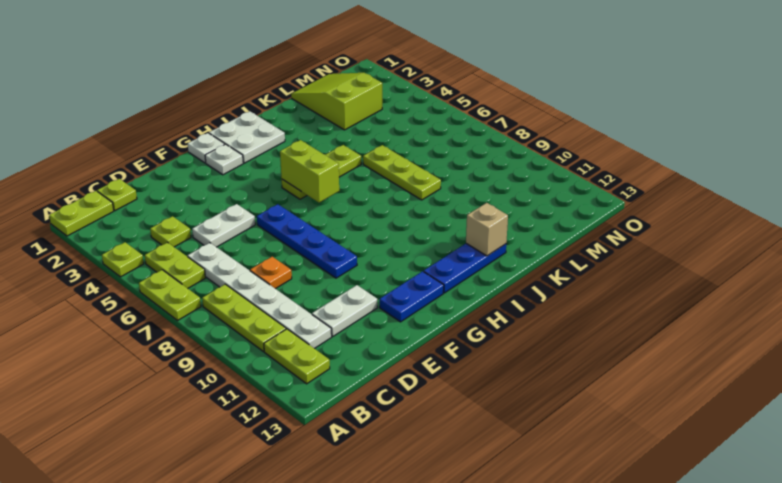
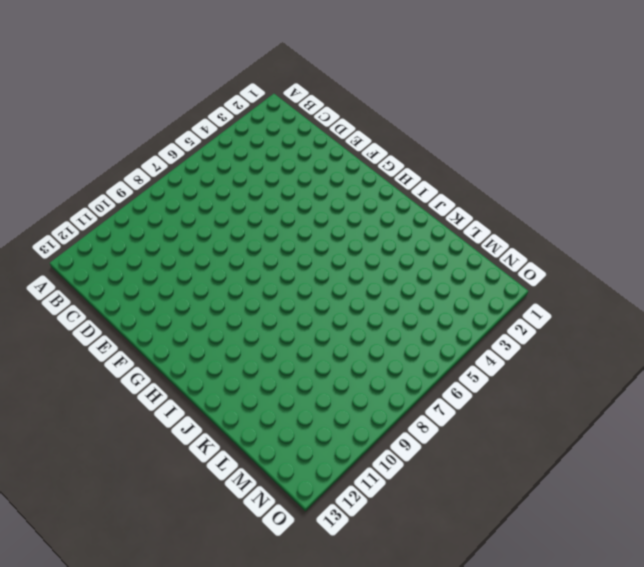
none -> lime plate A1:B1 level 1
none -> lime plate A4 level 1
none -> lime plate A6:A7 level 1

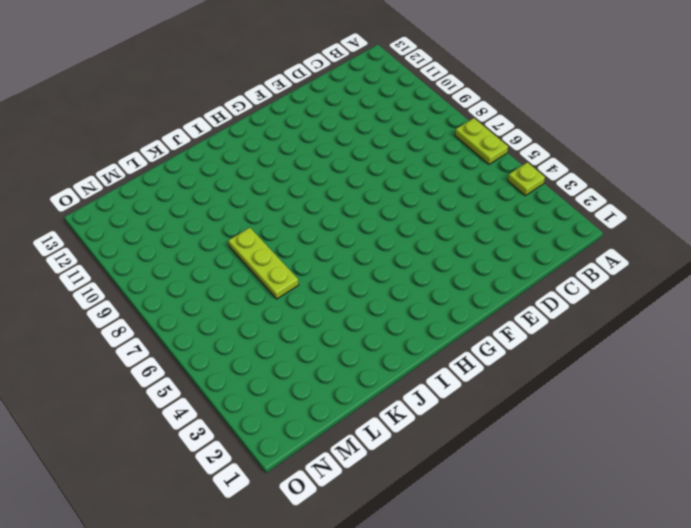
none -> lime plate A1:B1 level 1
none -> lime plate B5:B6 level 1
none -> lime plate B8:B10 level 1

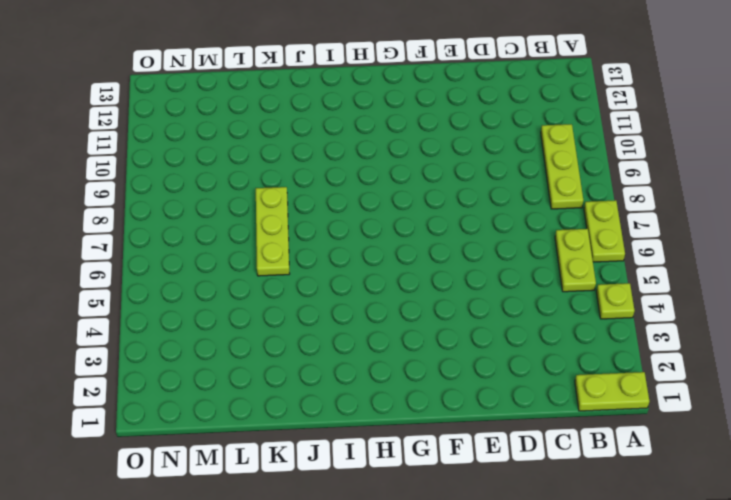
none -> lime plate B11:B12 level 1
none -> lime plate C1 level 1
none -> lime plate C4 level 1

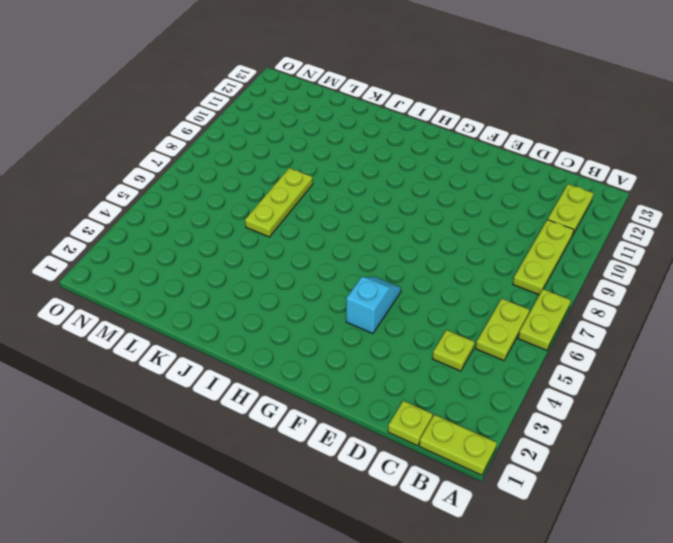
cyan slope F4:F5 level 1 top 4 -> none
none -> lime plate A4 level 1
none -> white plate C6:C11 level 1
none -> white plate D5:E5 level 1

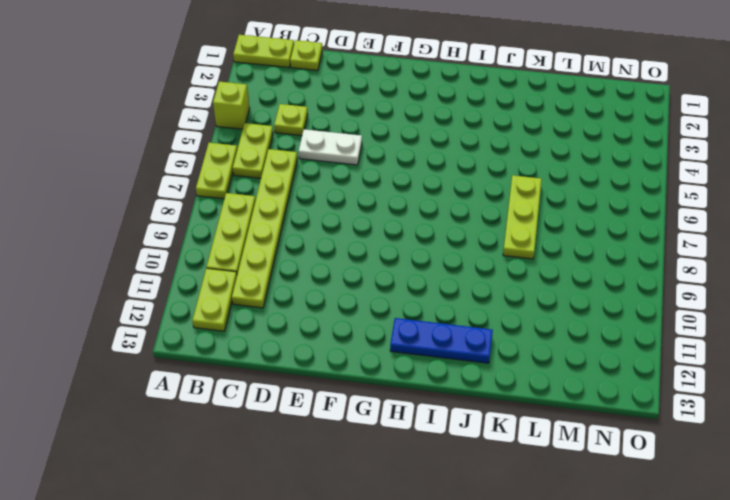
lime brick A4 level 1 -> lime plate A4 level 1
lime plate C6:C11 level 1 -> white plate C6:C11 level 1
none -> orange plate D8 level 1
none -> white plate D11:E11 level 1
none -> blue plate F6:F9 level 1

